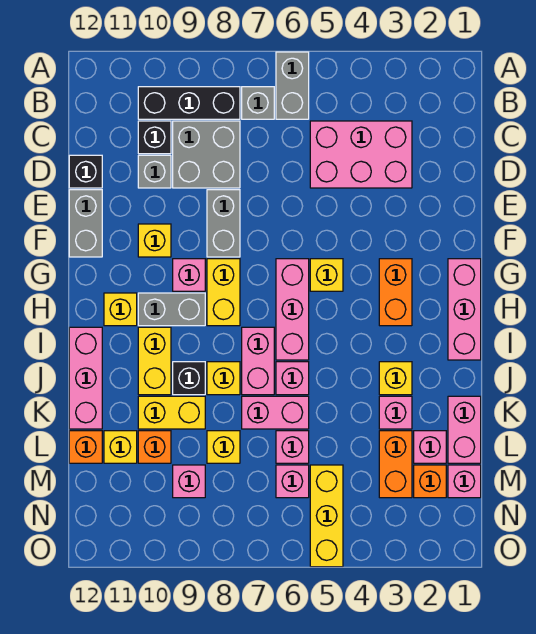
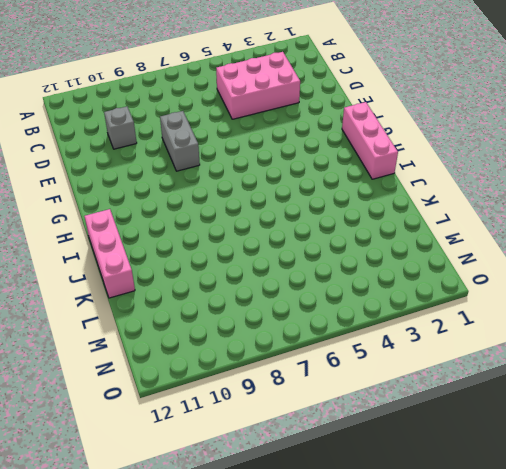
none -> grey brick A6:B6 level 1
none -> grey brick B7 level 1
none -> black brick B8:B10 level 1
none -> grey brick C8:D9 level 1

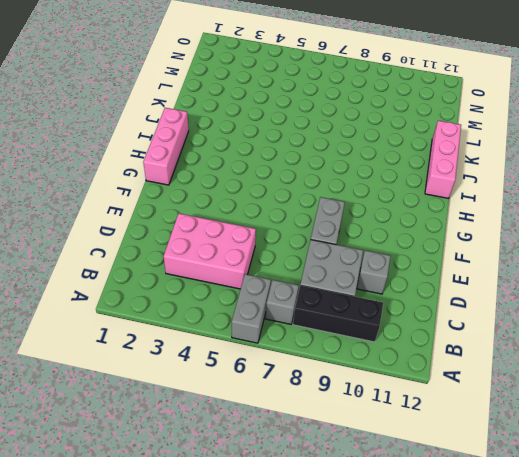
none -> black brick C10 level 1
none -> black brick D12 level 1
none -> grey brick E12:F12 level 1
none -> yellow brick F10 level 1

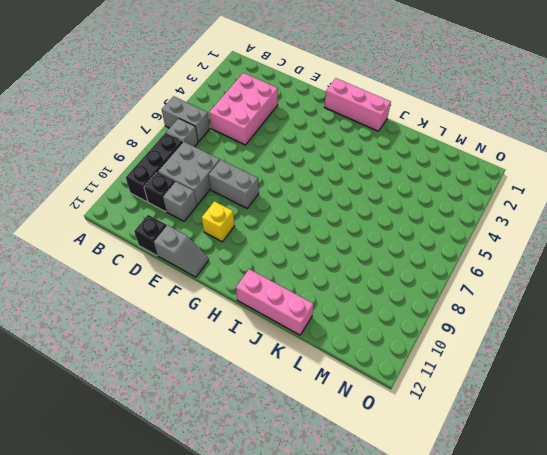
grey slope E12:F12 level 1 top E -> grey brick E12:F12 level 1
none -> orange brick G3:H3 level 1
none -> yellow brick G5 level 1
none -> pink brick G6:I6 level 1
none -> yellow brick G8:H8 level 1

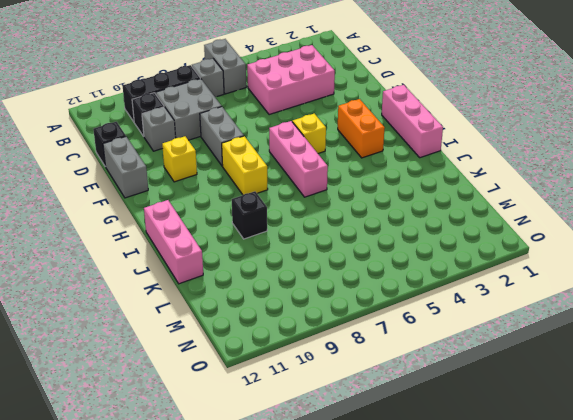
none -> pink brick G9 level 1
none -> grey brick H9:H10 level 1
none -> yellow brick H11 level 1
none -> pink brick I7:J7 level 1

